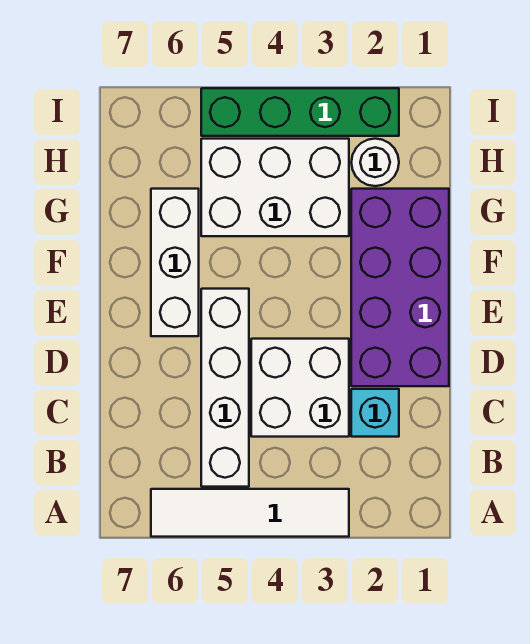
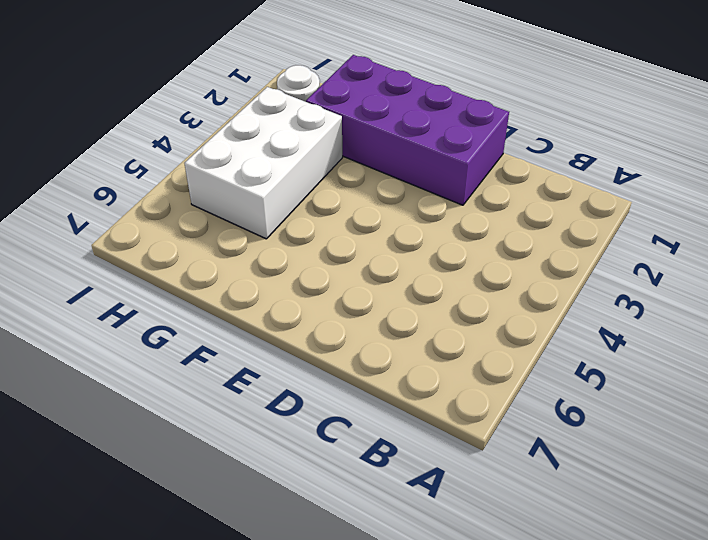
none -> white tile A3:A6 level 1
none -> white brick B5:E5 level 1

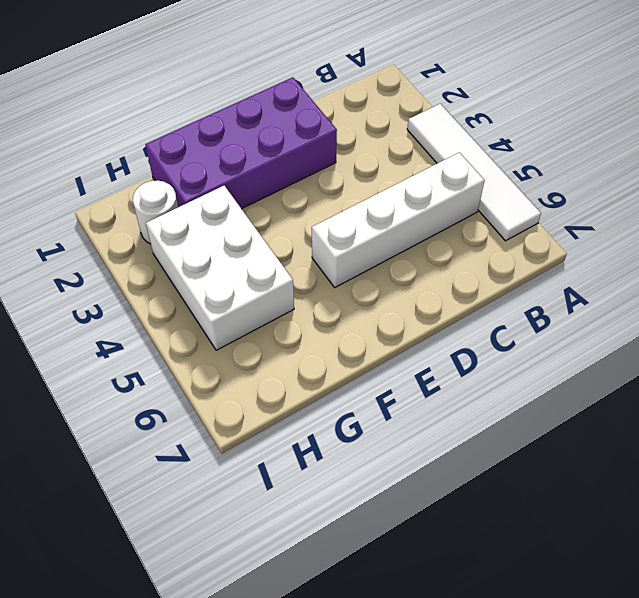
none -> cyan brick C2 level 1
none -> white brick C3:D4 level 1

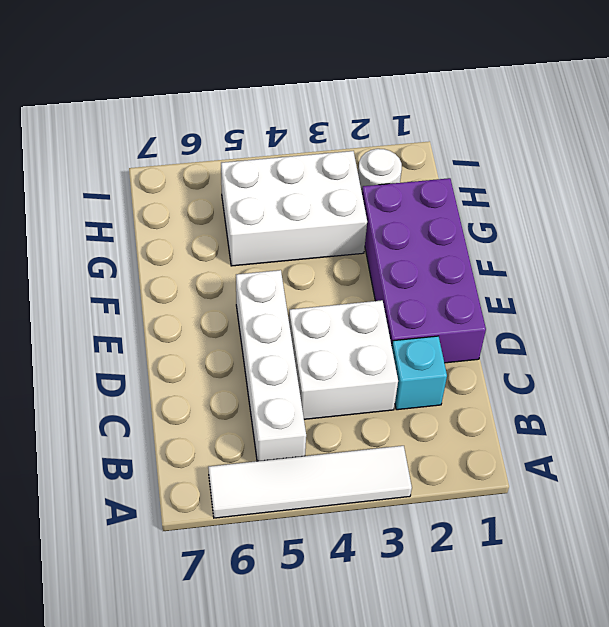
none -> white brick E6:G6 level 1
none -> green brick I2:I5 level 1

